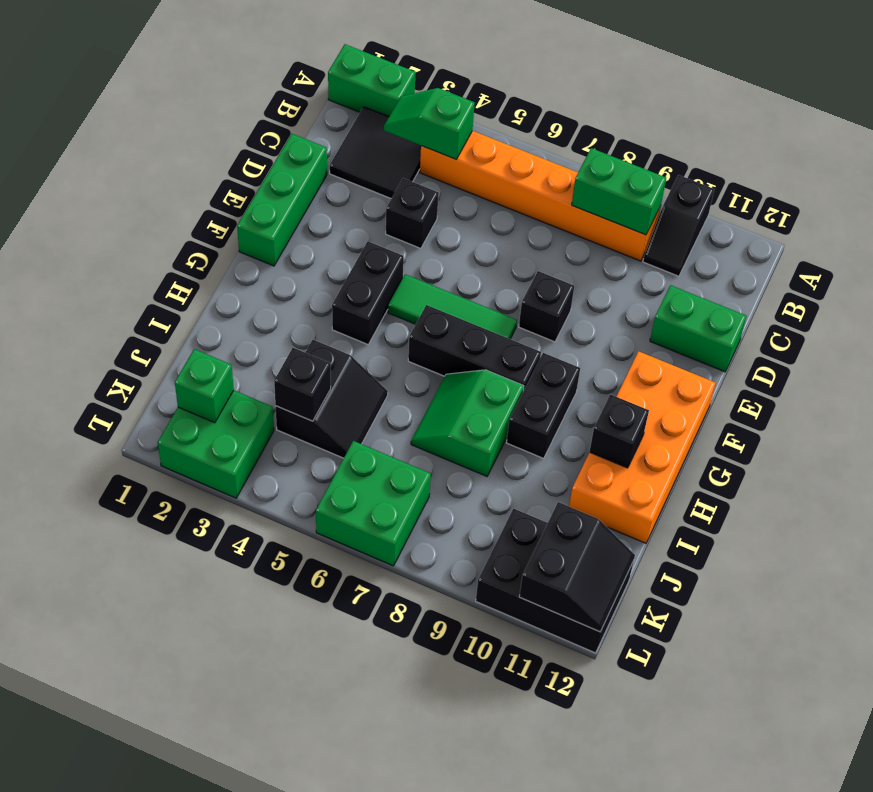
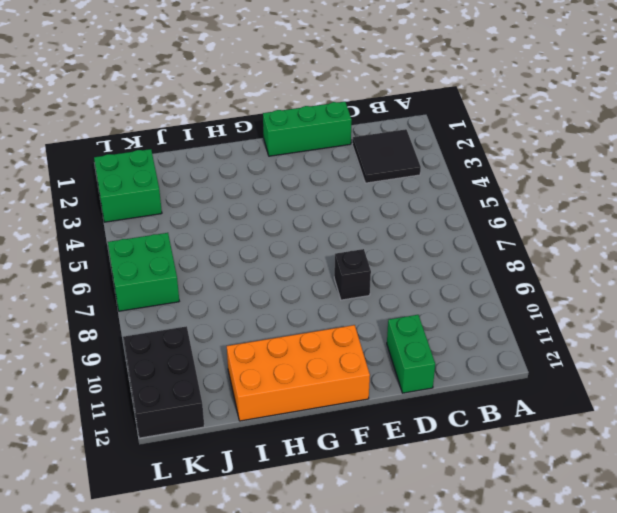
none -> green brick A1:A2 level 1
none -> black slope A10:B10 level 1 top A
none -> orange brick B4:B9 level 1

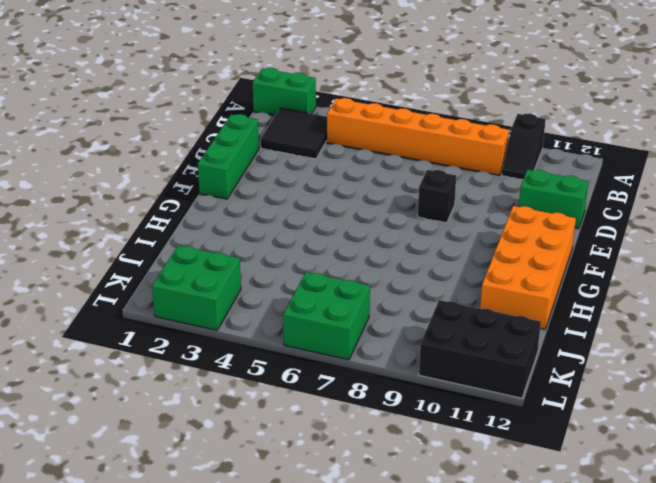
none -> black brick D4 level 1
none -> black brick F4:G4 level 1
none -> green tile F5:F7 level 1

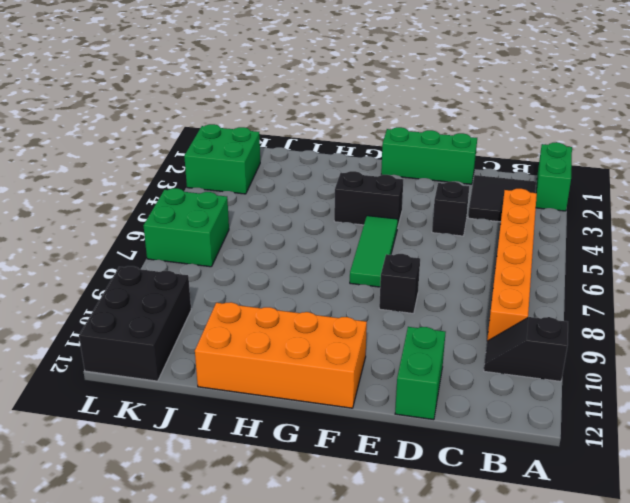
none -> black brick G6:G8 level 1
none -> black brick G9:H9 level 1
none -> green slope H7:I8 level 1 top 8

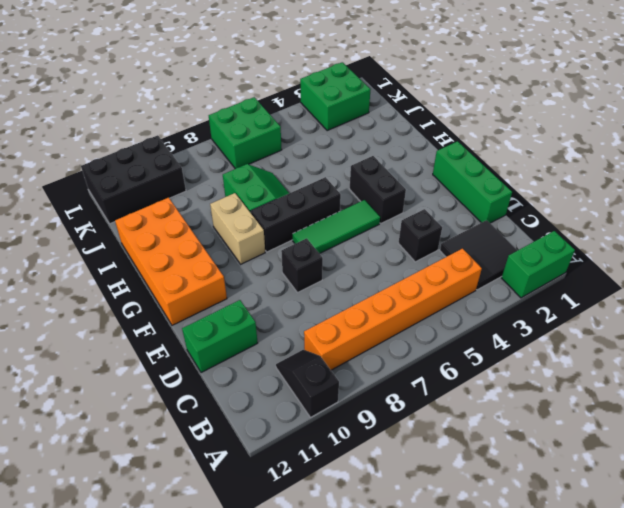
tan brick G9:H9 level 1 -> black brick G9:H9 level 1
none -> black slope I4:J5 level 1 top 4
none -> green slope B3:B4 level 2 top 4
none -> green brick B8:B9 level 2

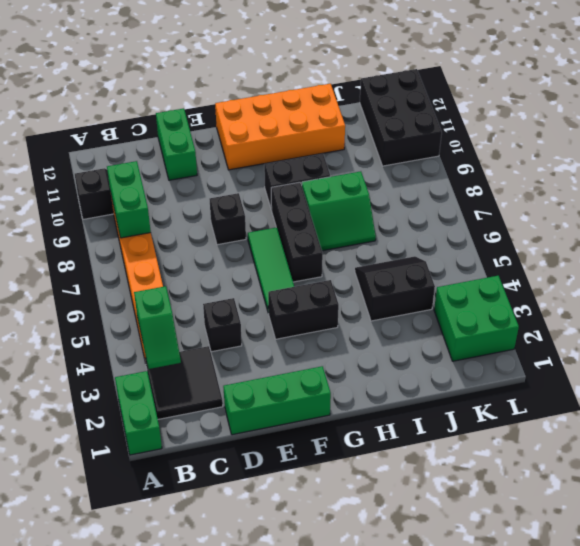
none -> green brick K6:L7 level 1
none -> black brick H11 level 2
none -> black brick J4 level 2

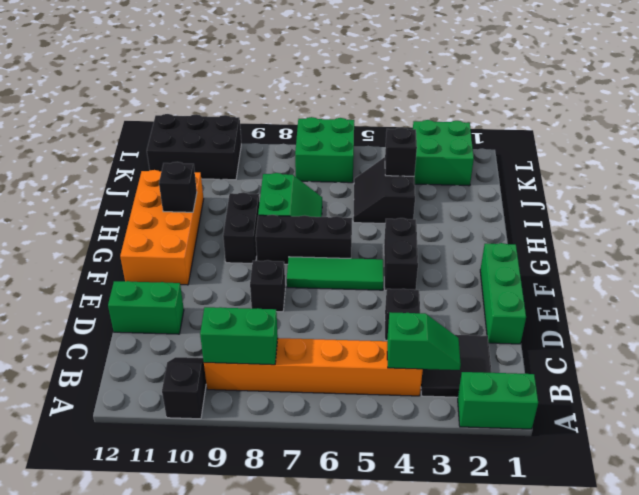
none -> green brick K2 level 2
none -> black slope K11:L12 level 2 top 11

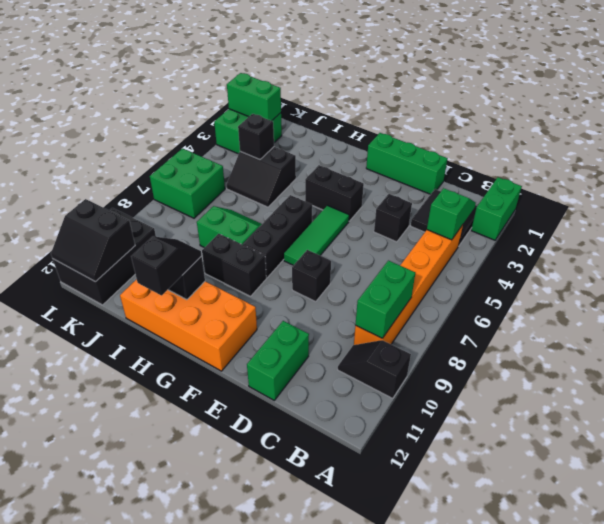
black slope H11:H12 level 3 top 12 -> none
green brick K2:L2 level 2 -> green brick K2 level 2

